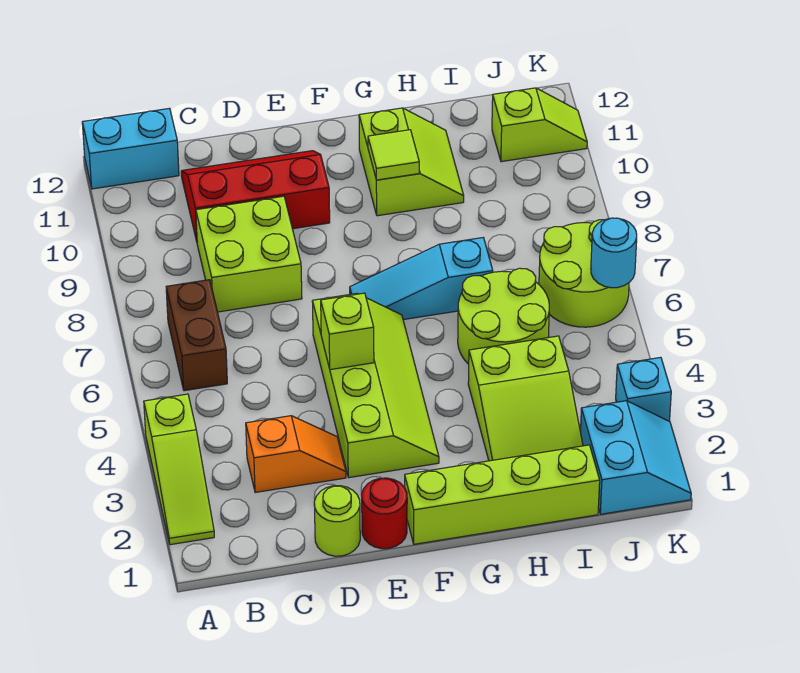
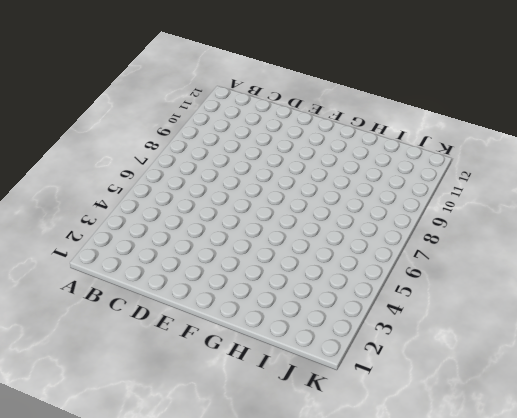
none -> lime slope A2:A4 level 1 top 4
none -> cyan brick A12:B12 level 1
none -> brown brick B6:B7 level 1

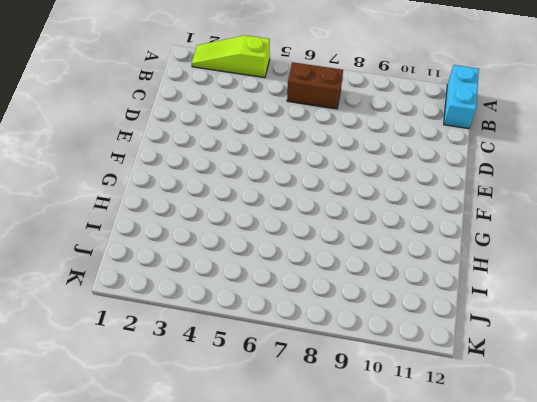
none -> orange slope C3:D3 level 1 top C
none -> lime brick C8:D9 level 1
none -> red slope C10:E11 level 1 top 10

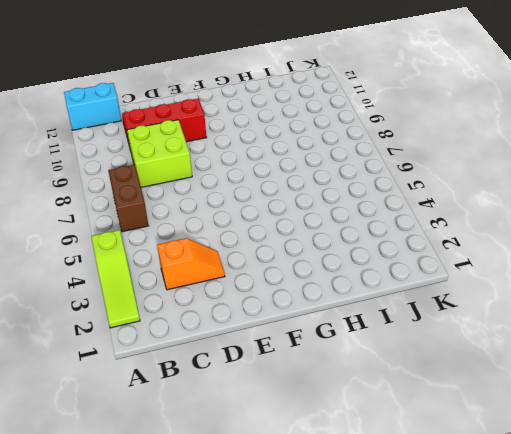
none -> lime round brick D1 level 1
none -> red round brick E1 level 1
none -> lime slope E3:F6 level 1 top E

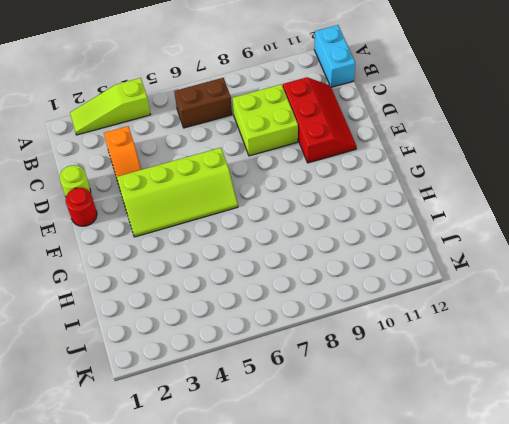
none -> lime brick F1:I1 level 1
none -> cyan slope F7:H7 level 1 top H
none -> lime slope G10:H11 level 1 top G

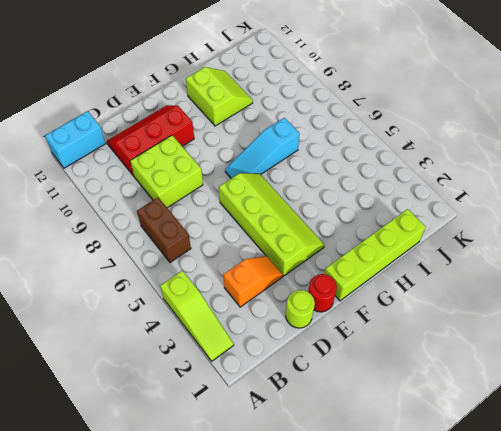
none -> lime slope H2:I4 level 1 top 4
none -> lime round brick H5:I6 level 1
none -> cyan slope J1:K2 level 1 top J

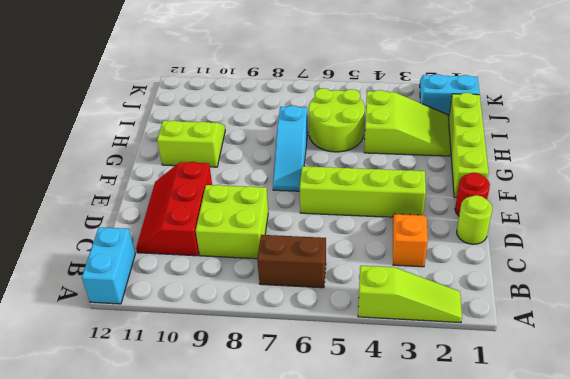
none -> lime round brick J6:K7 level 1
none -> lime slope J11:K11 level 1 top J
none -> cyan brick K3 level 1

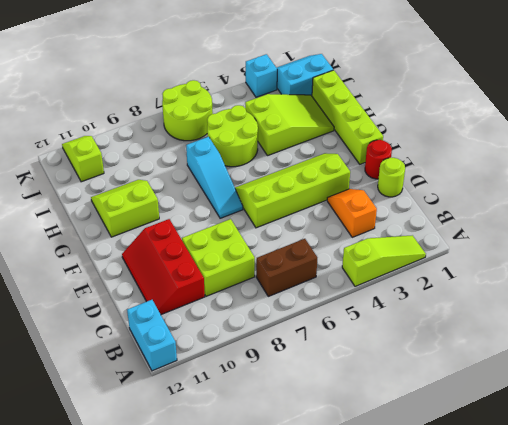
none -> lime brick E5 level 2
none -> lime tile G10 level 2
none -> cyan round brick K6 level 2

